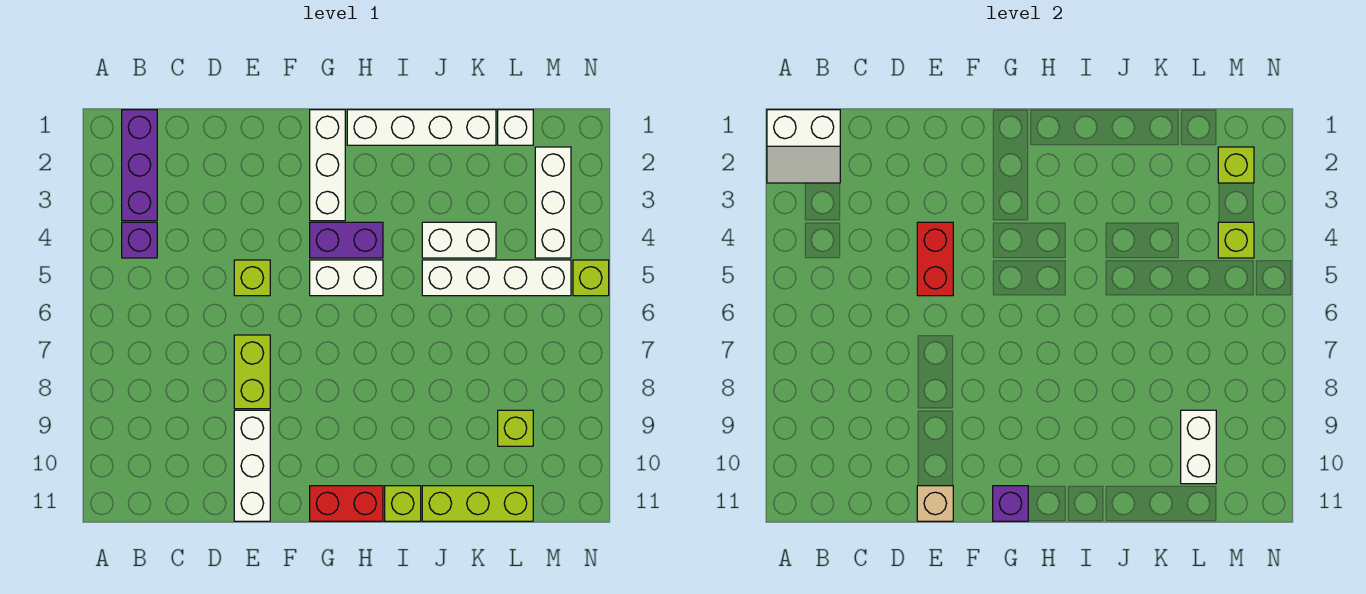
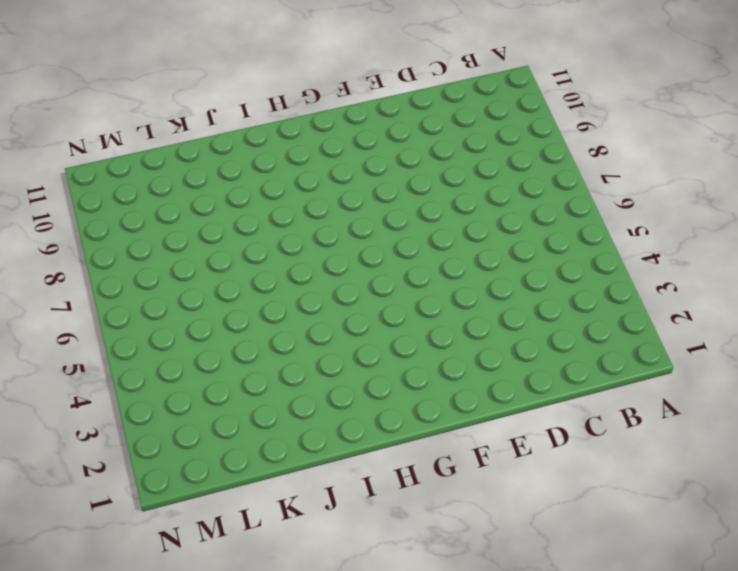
none -> purple brick B1:B3 level 1
none -> purple brick B4 level 1
none -> lime brick E5 level 1

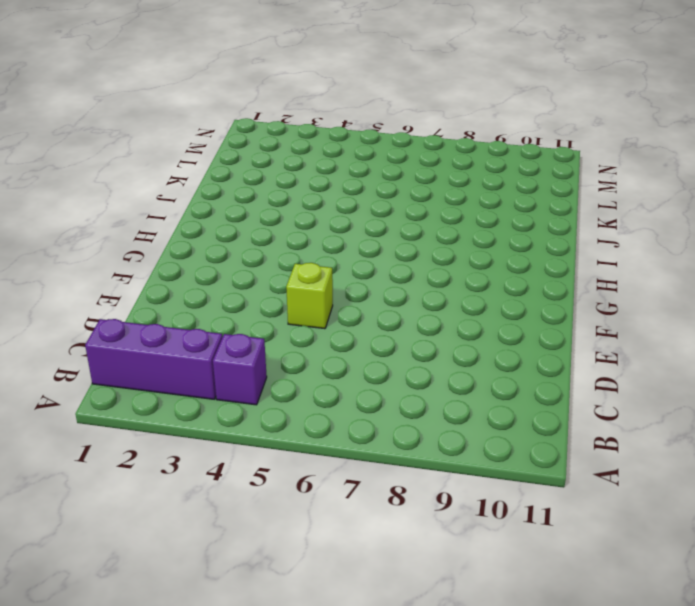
none -> lime brick E7:E8 level 1
none -> white brick E9:E11 level 1
none -> white brick G1:G3 level 1

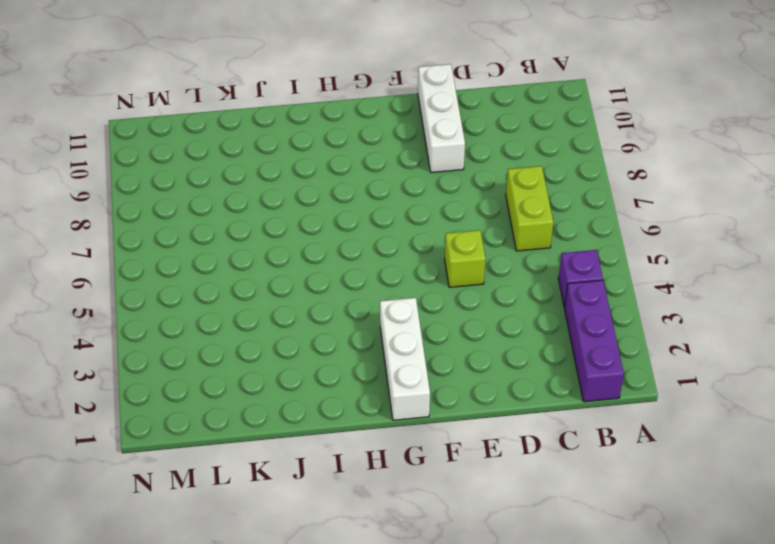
lime brick C6:C7 level 1 -> lime brick E7:E8 level 1
none -> purple brick G4:H4 level 1
none -> white brick G5:H5 level 1
none -> red brick G11:H11 level 1

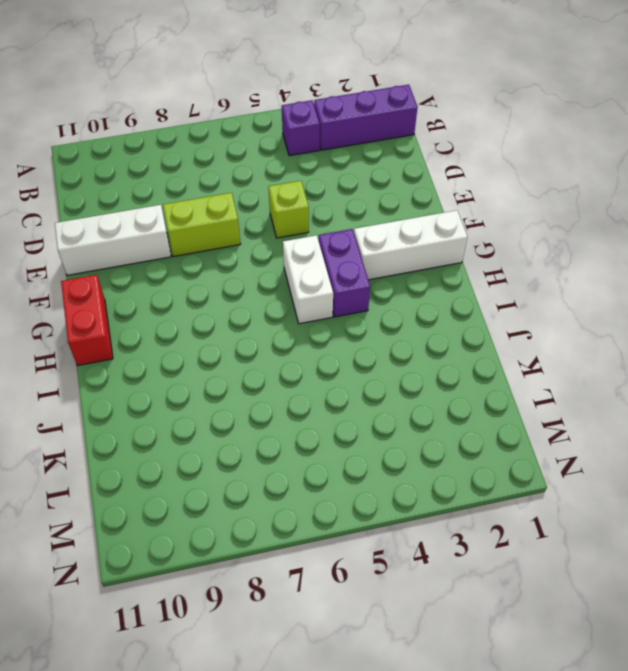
none -> white brick H1:K1 level 1
none -> lime brick I11 level 1
none -> white brick J4:K4 level 1

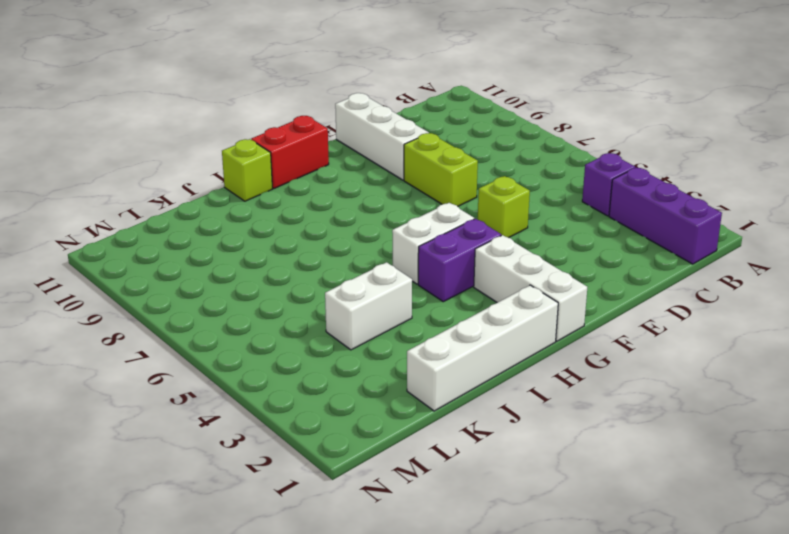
none -> white brick J5:M5 level 1
none -> lime brick J11:L11 level 1
none -> white brick L1 level 1

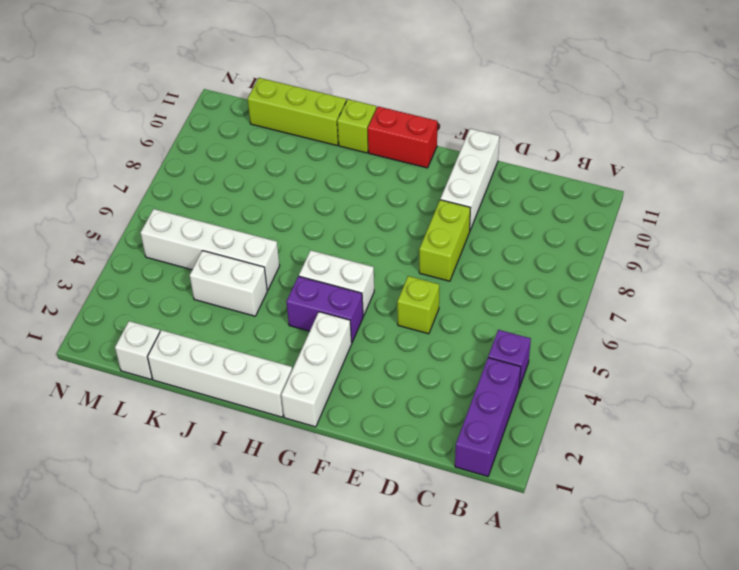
none -> lime brick L9 level 1
none -> white brick M2:M4 level 1
none -> lime brick N5 level 1

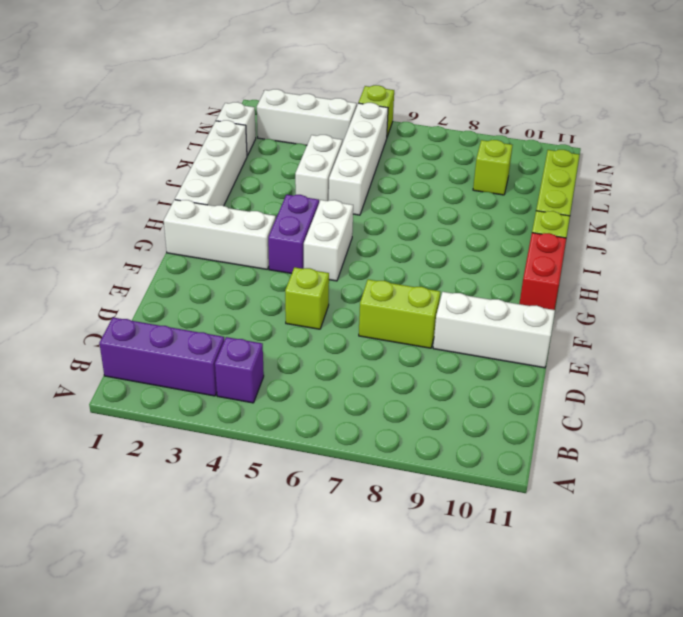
none -> white slope A1:B2 level 2 top 1
none -> red brick E4:E5 level 2
none -> tan brick E11 level 2

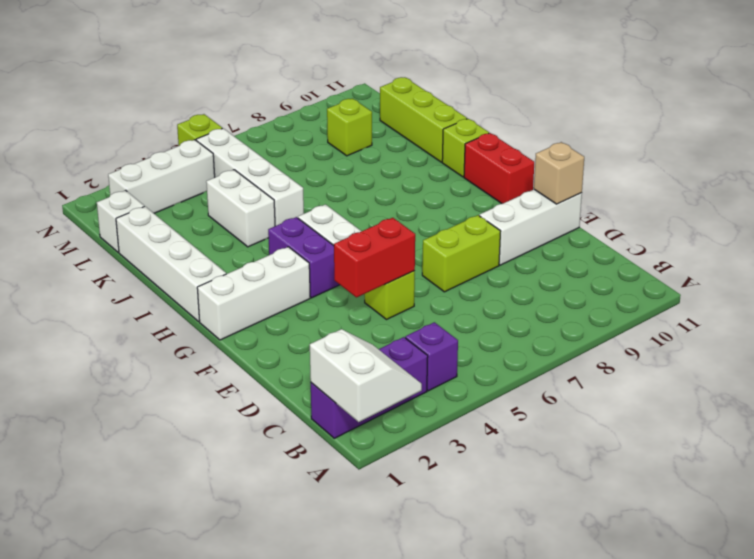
none -> purple brick G11 level 2
none -> white brick L9:L10 level 2
none -> lime brick M2 level 2

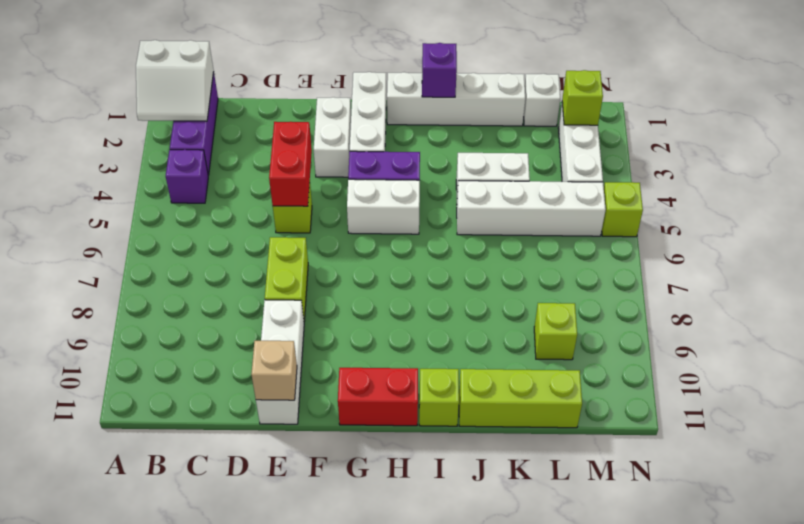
white brick F2:F3 level 1 -> white brick L9:L10 level 2
purple brick I1 level 2 -> purple brick G11 level 2
none -> lime brick M4 level 2

